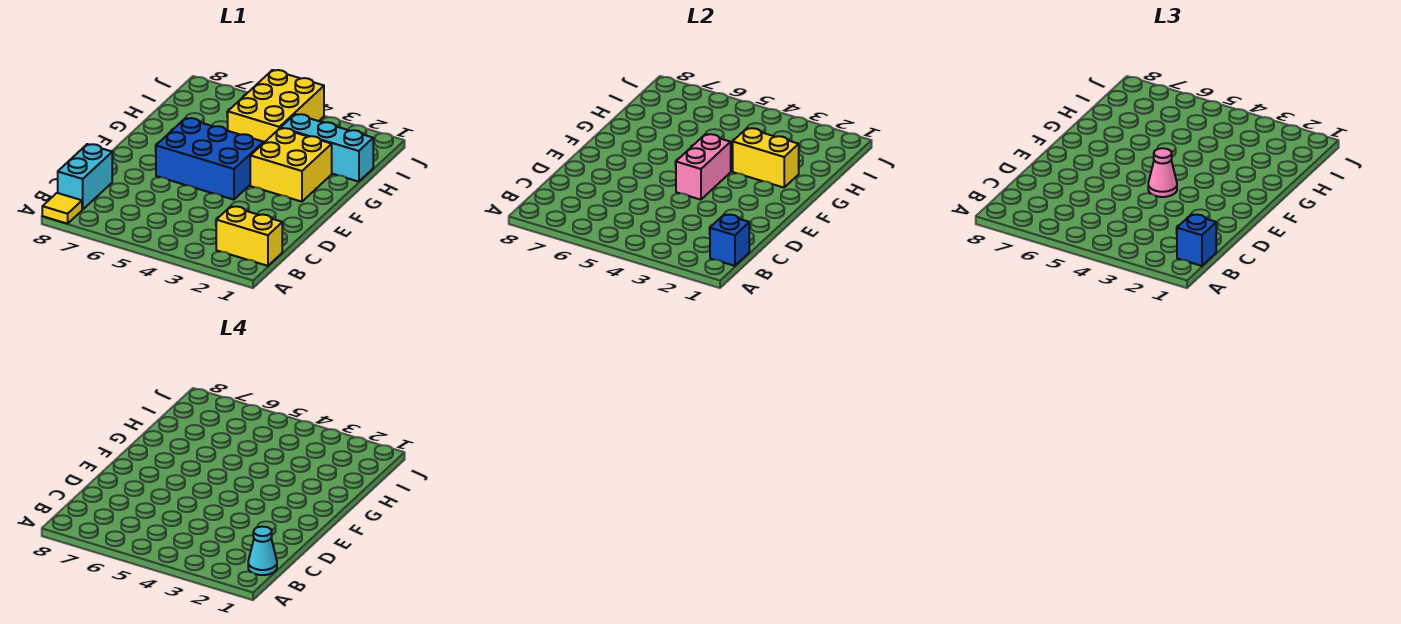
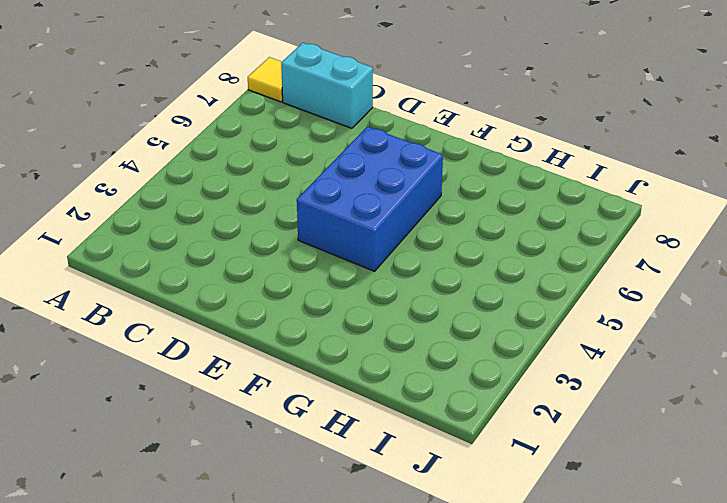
none -> yellow brick B1:B2 level 1
none -> yellow brick F2:G3 level 1
none -> cyan brick H1:H3 level 1

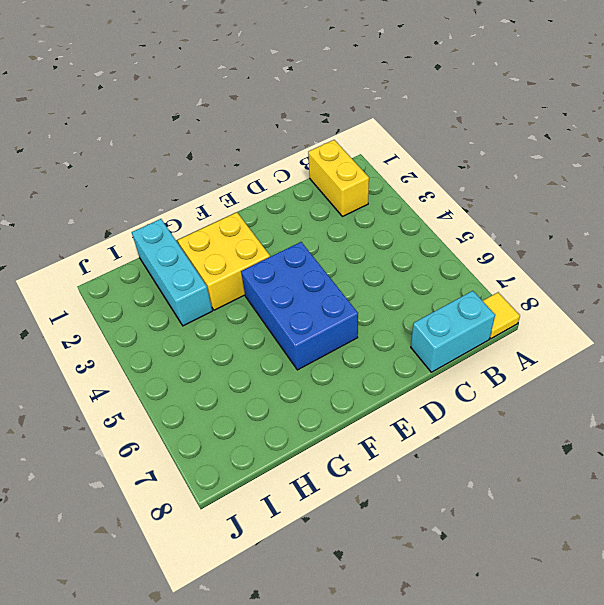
none -> yellow brick H4:J5 level 1
none -> blue brick B1 level 2
none -> pink brick E4:F4 level 2

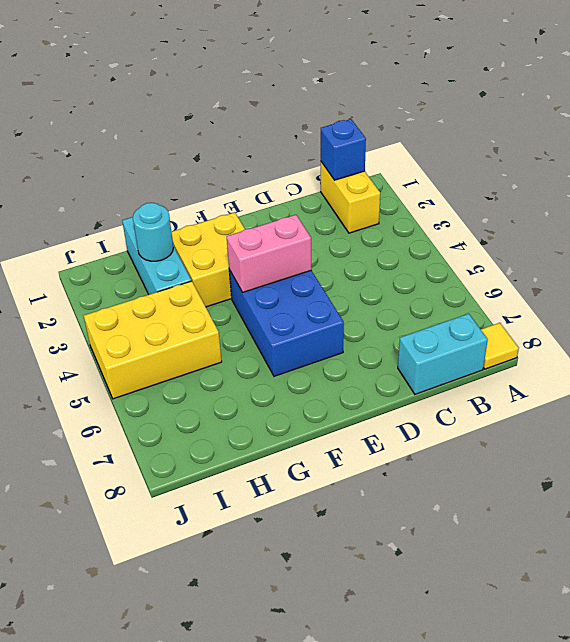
cyan round brick H2 level 2 -> none
none -> yellow brick G2:G3 level 2
none -> blue brick B1 level 3
none -> pink cone E4 level 3

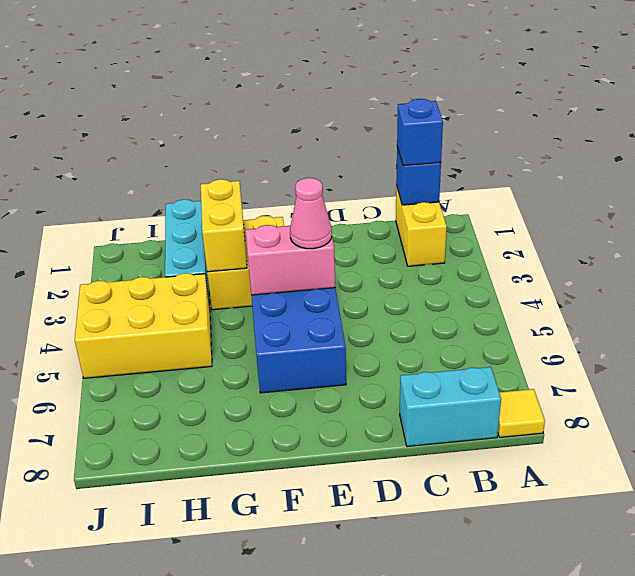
none -> cyan cone B1 level 4

